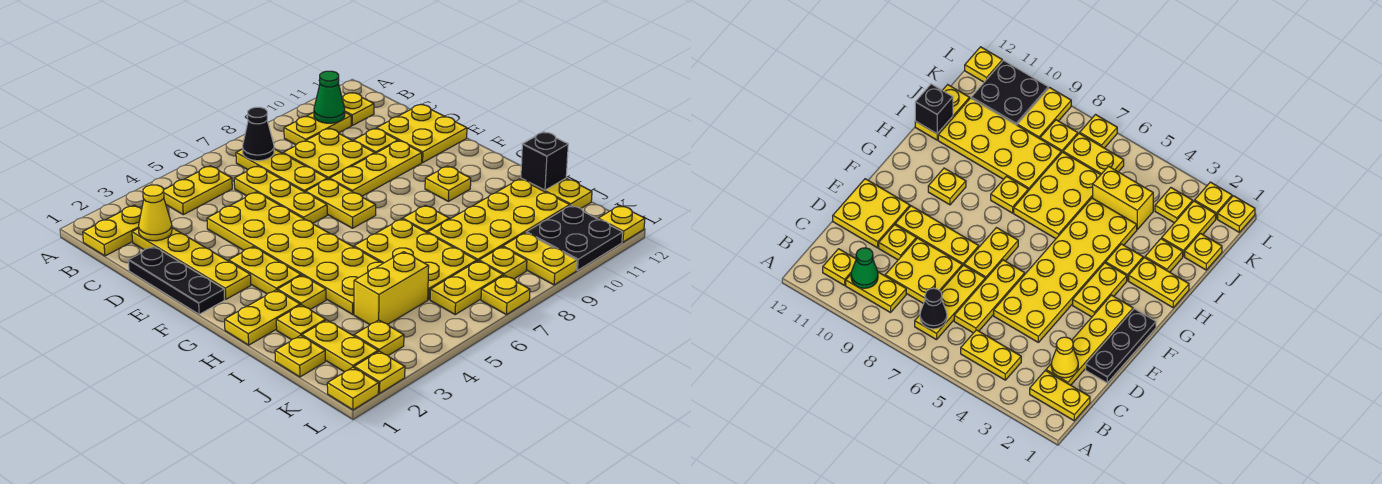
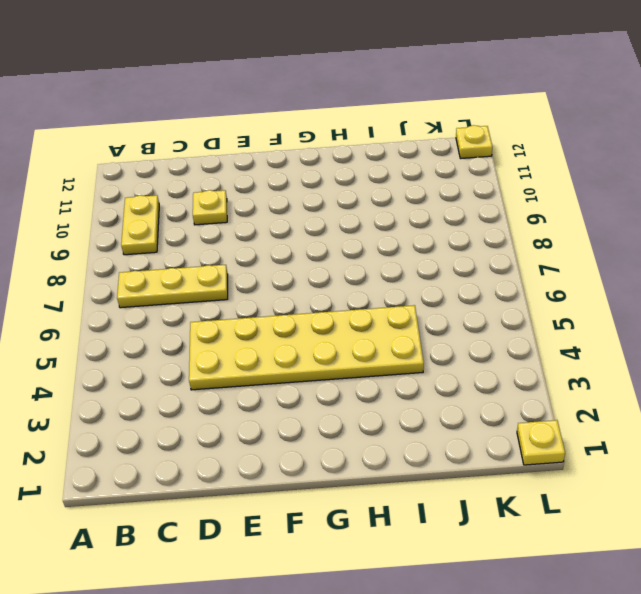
none -> yellow plate B1:B2 level 1
none -> yellow plate B4:B5 level 1
none -> yellow plate B11 level 1
none -> yellow plate C2:F2 level 1

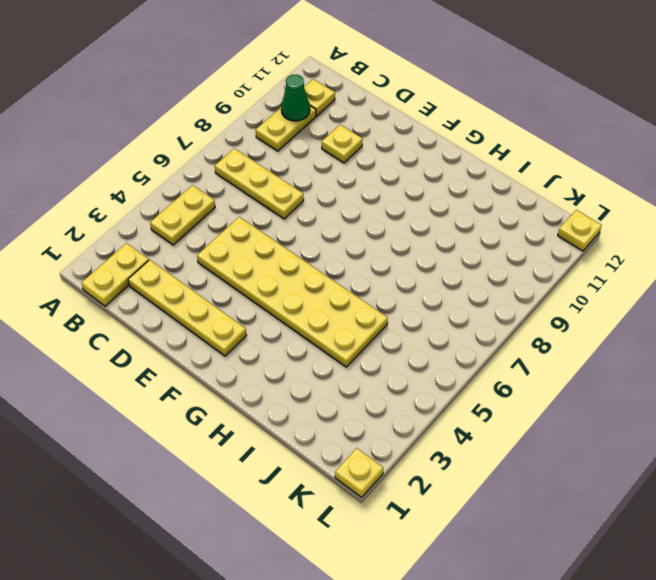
none -> yellow plate C6:E6 level 1
none -> yellow plate C8:D9 level 1
none -> black plate D1:F1 level 1
none -> yellow plate D11:E12 level 1

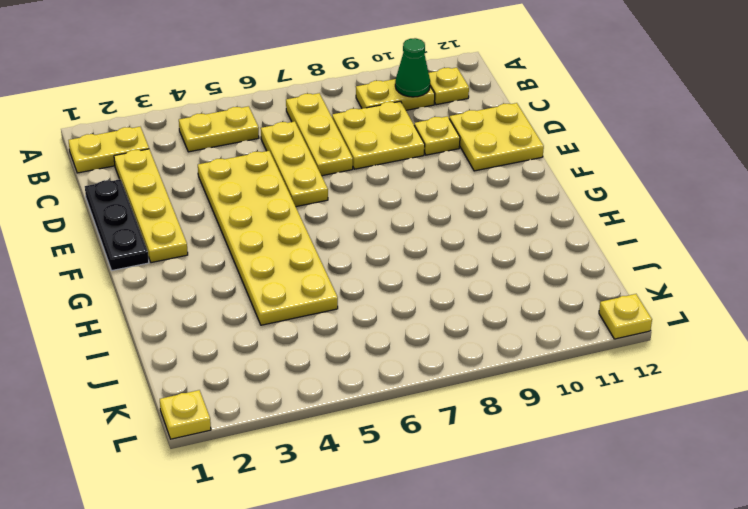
none -> yellow plate E7:F7 level 1
none -> yellow plate E8:E10 level 1
none -> yellow plate F3:G3 level 1
none -> yellow plate G10 level 1

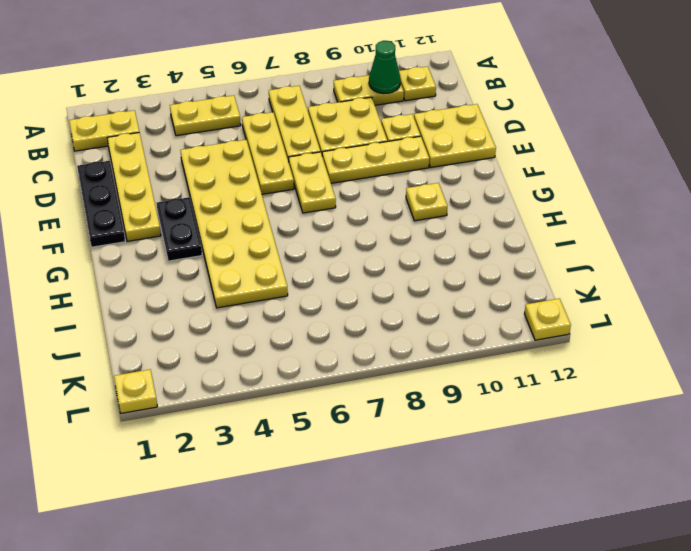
black plate F3:G3 level 1 -> yellow plate F3:G3 level 1
none -> yellow plate H1:H2 level 1
none -> yellow plate H3 level 1
none -> yellow plate H6:J7 level 1
none -> yellow plate H8 level 1

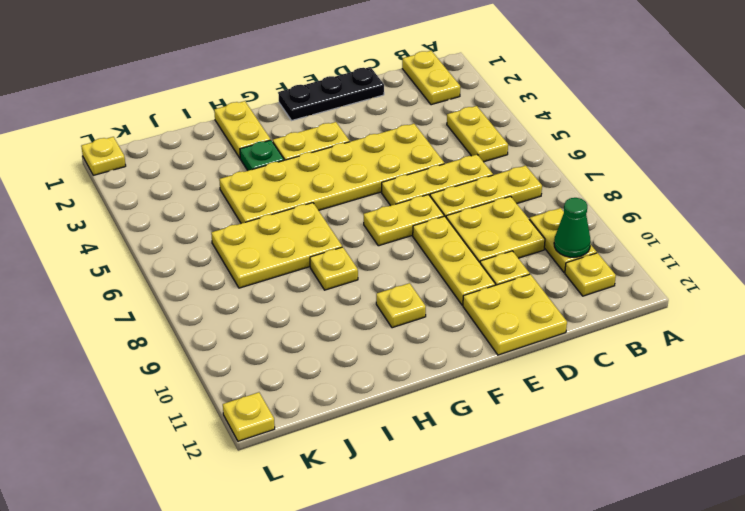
green plate H3 level 1 -> yellow plate H3 level 1
none -> yellow plate C2:F2 level 1
none -> yellow plate I2 level 1
none -> yellow plate I8:J11 level 1
none -> yellow plate I12:J12 level 1

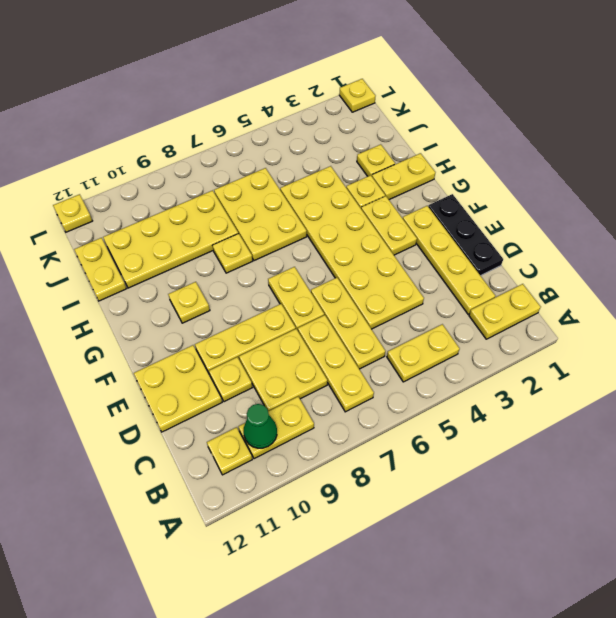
none -> yellow plate J1 level 1
none -> yellow plate J2:K2 level 1
none -> yellow brick J4:J5 level 1
none -> yellow plate K3 level 1

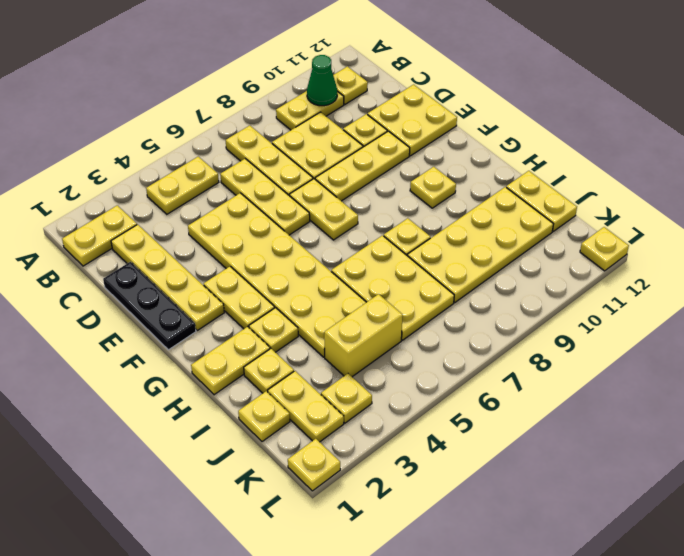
none -> yellow plate K6:K7 level 1
none -> yellow plate K8 level 1
none -> yellow plate K9:L9 level 1
none -> black plate K10:L11 level 1

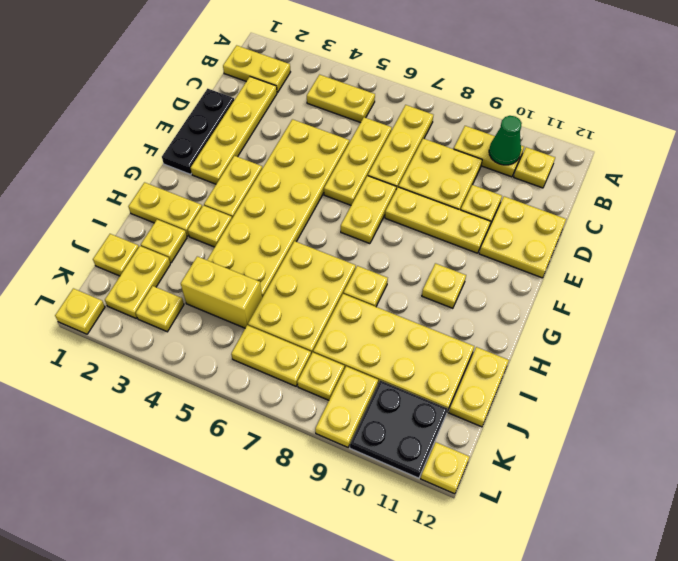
none -> yellow plate L2 level 1
none -> yellow plate L7 level 1
none -> black cone B7 level 2
none -> yellow cone C2 level 2

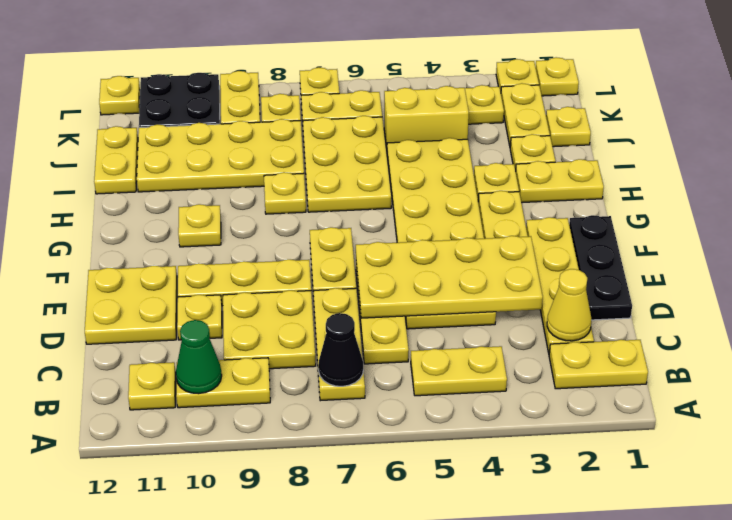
yellow plate D3:E6 level 2 -> none
none -> black brick I12 level 2

